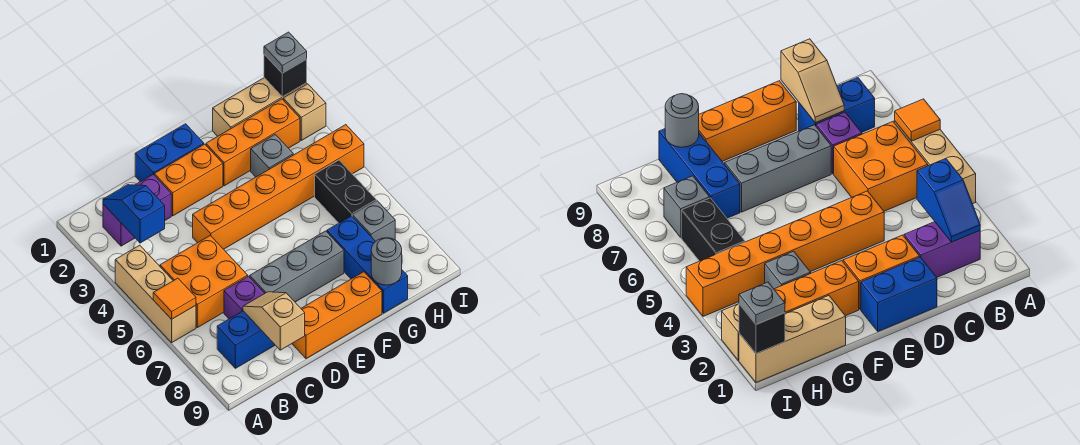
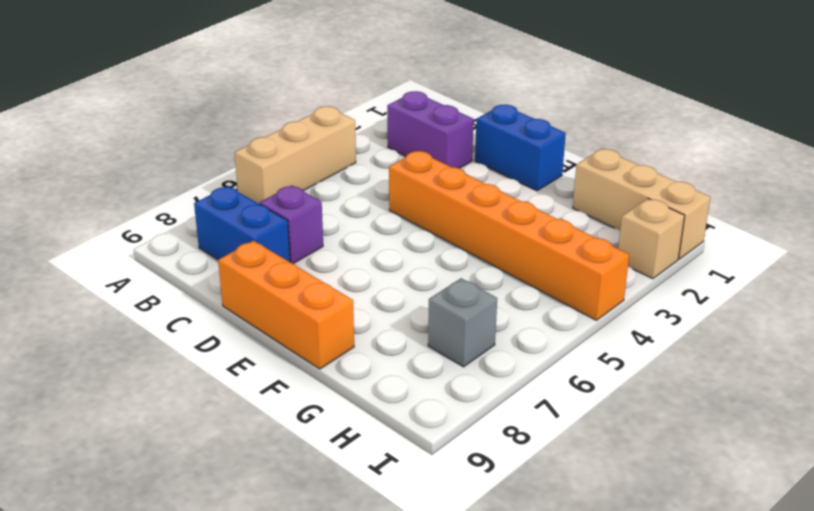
none -> orange brick B5:C6 level 1
none -> orange brick D2:E2 level 1
none -> grey brick D7:F7 level 1

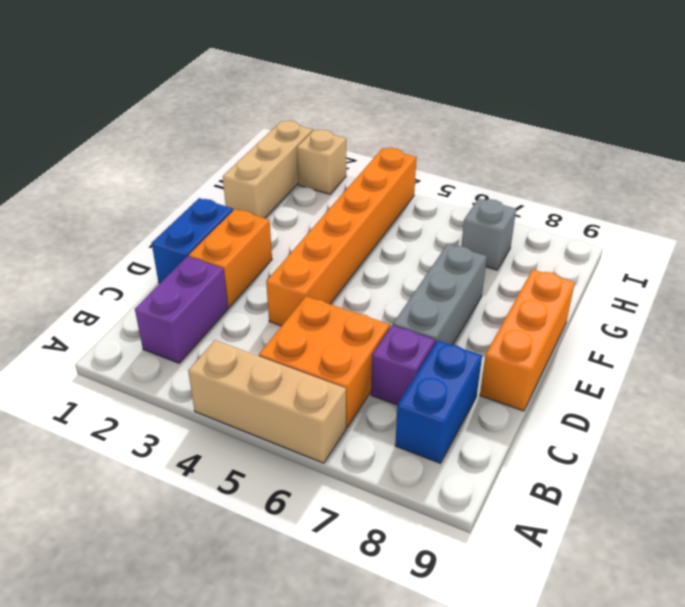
none -> orange brick F2:H2 level 1
none -> grey brick G3 level 1
none -> blue brick G7:G9 level 1

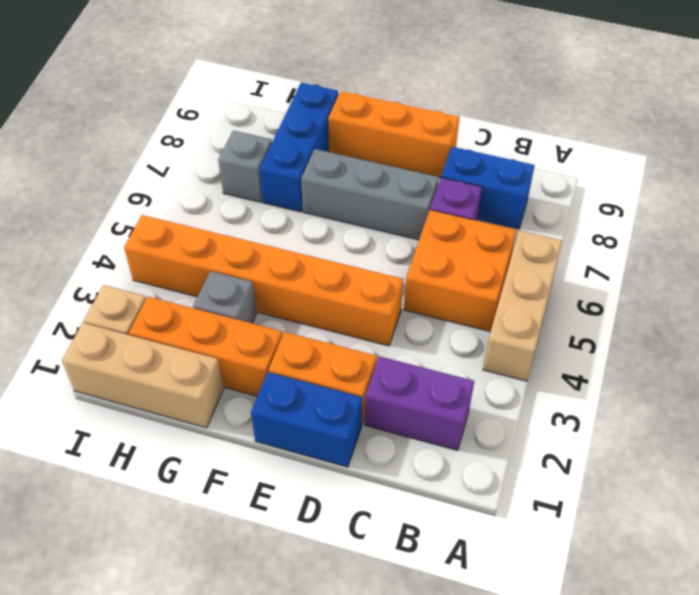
none -> black brick H5:H6 level 1
none -> orange tile A6 level 2
none -> blue slope B2:B3 level 2 top 3

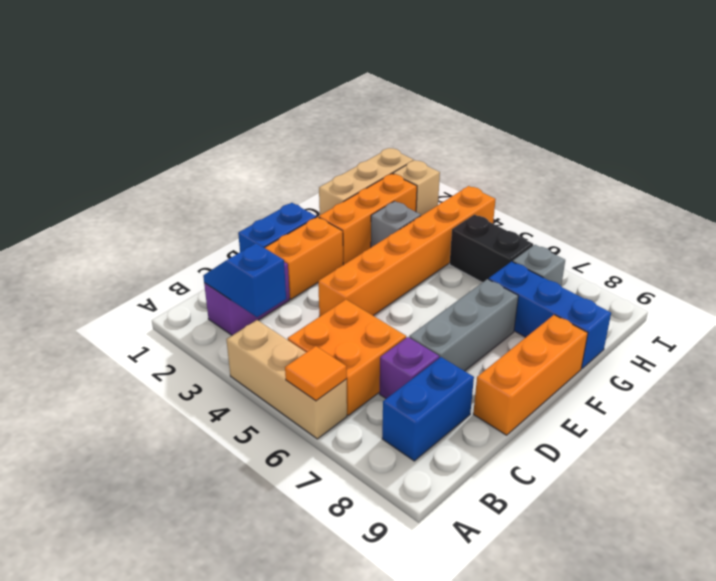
none -> tan slope C8:C9 level 2 top 9
none -> grey round brick G9 level 2
none -> black brick I1 level 2

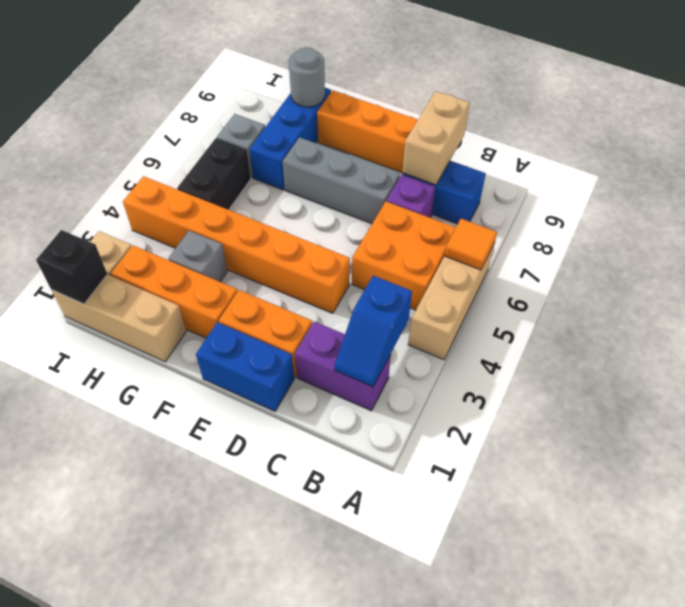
tan brick C8:C9 level 2 -> tan slope C8:C9 level 2 top 9
none -> grey plate I1 level 3

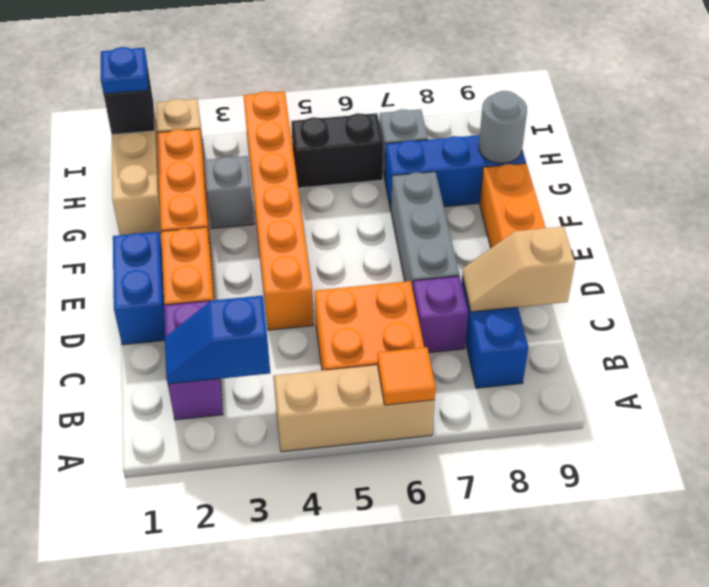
blue plate I1 level 3 -> grey plate I1 level 3

